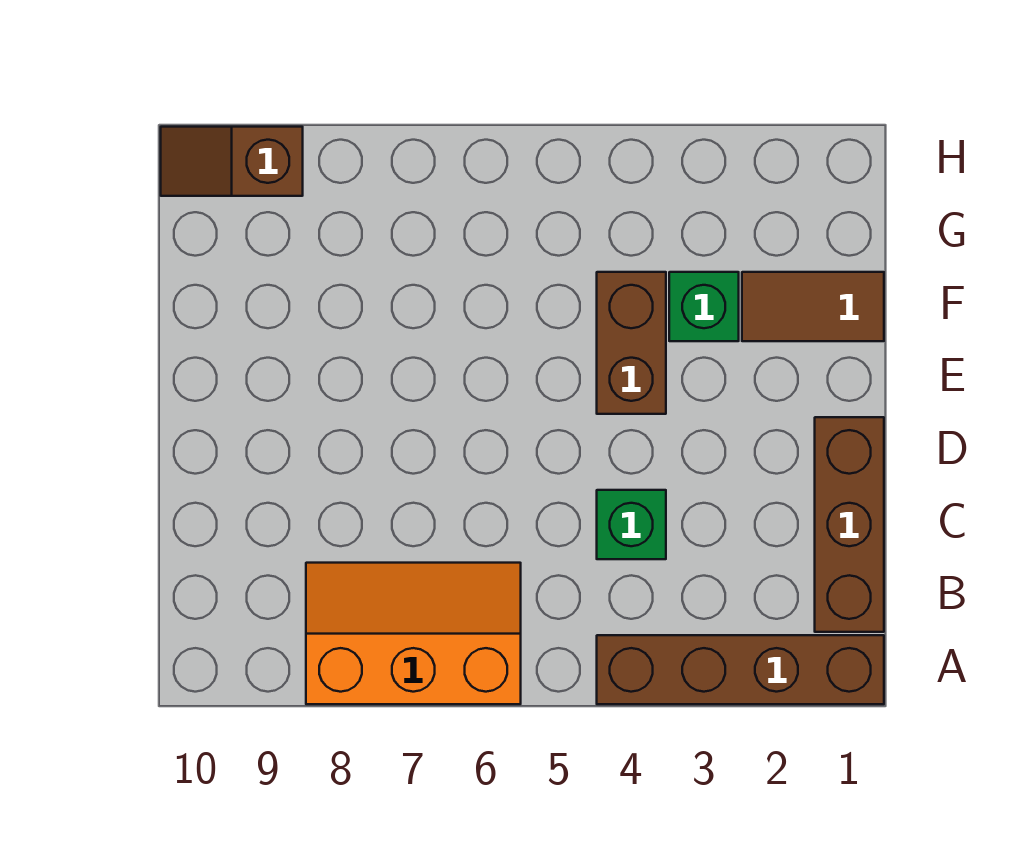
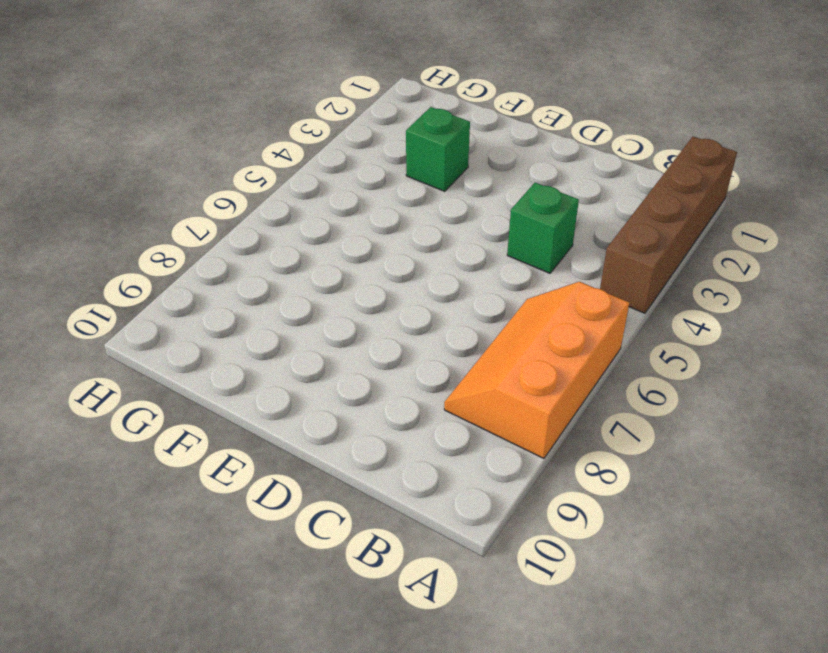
none -> brown brick B1:D1 level 1
none -> brown brick E4:F4 level 1

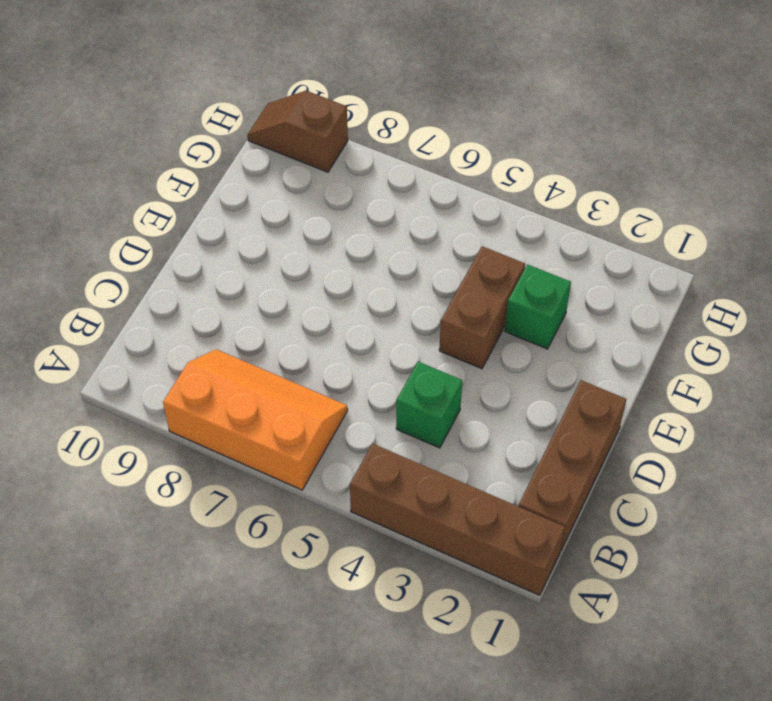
none -> brown tile F1:F2 level 1

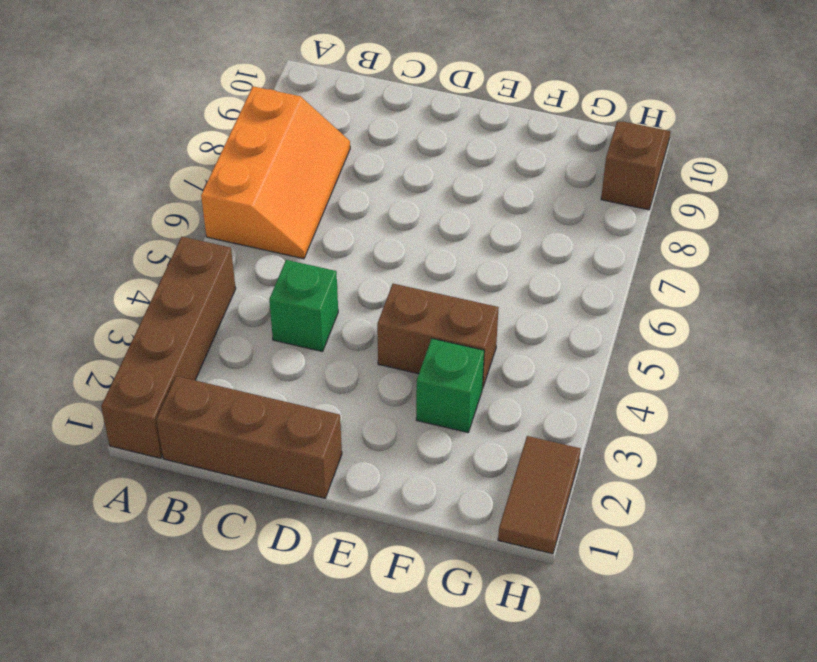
brown tile H1:H2 level 1 -> brown tile F1:F2 level 1

